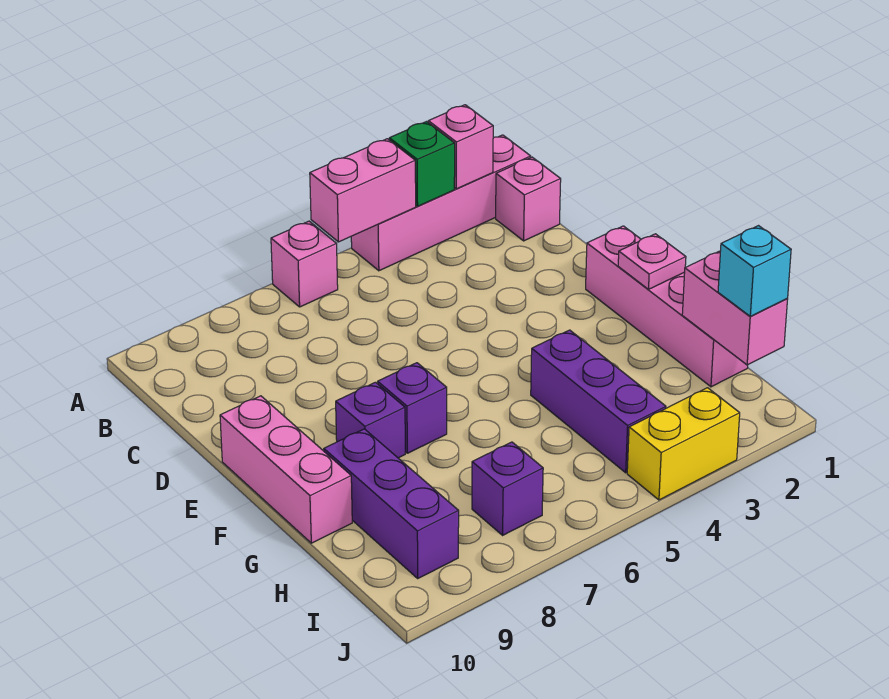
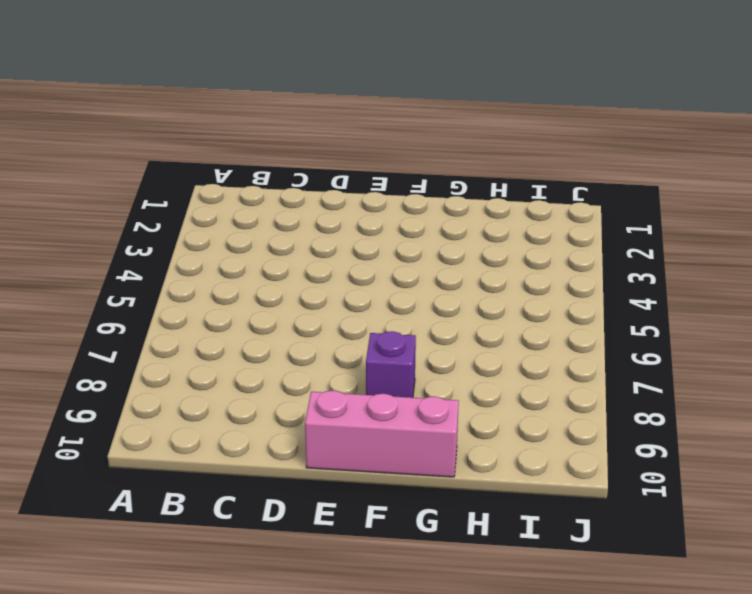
none -> pink brick A1:A4 level 1
none -> pink brick A6 level 1
none -> pink brick B1 level 1

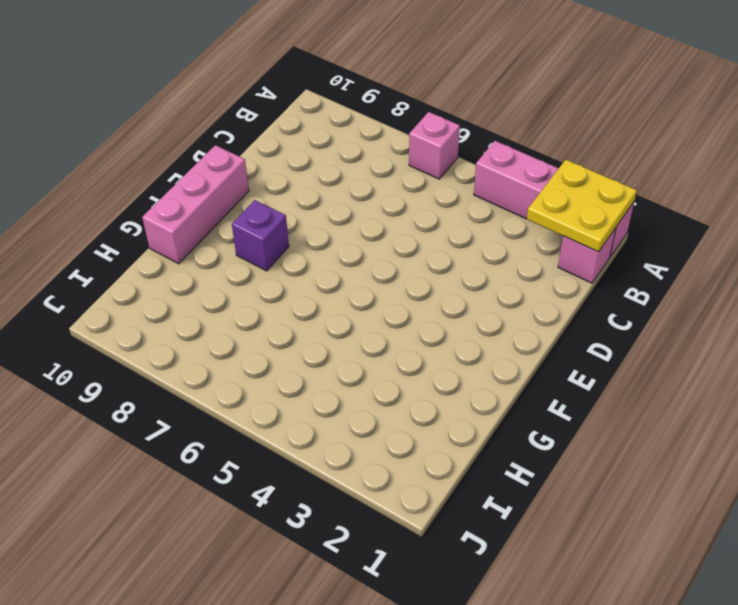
yellow plate A1:B2 level 2 -> pink brick A2 level 2
none -> pink brick E1:H1 level 1
none -> purple brick F7 level 1
none -> purple brick G4:I4 level 1

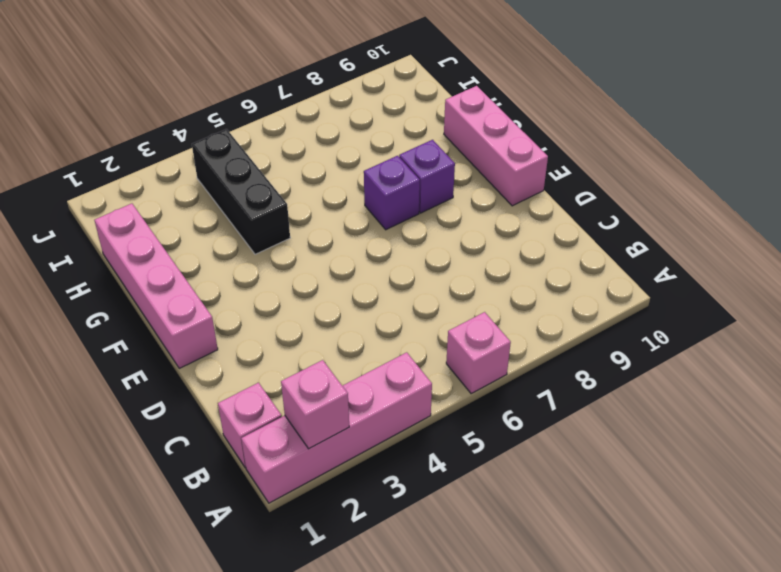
black brick G4:I4 level 1 -> purple brick G4:I4 level 1
none -> purple brick G9:I9 level 1
none -> purple brick I7 level 1
none -> yellow brick J3:J4 level 1

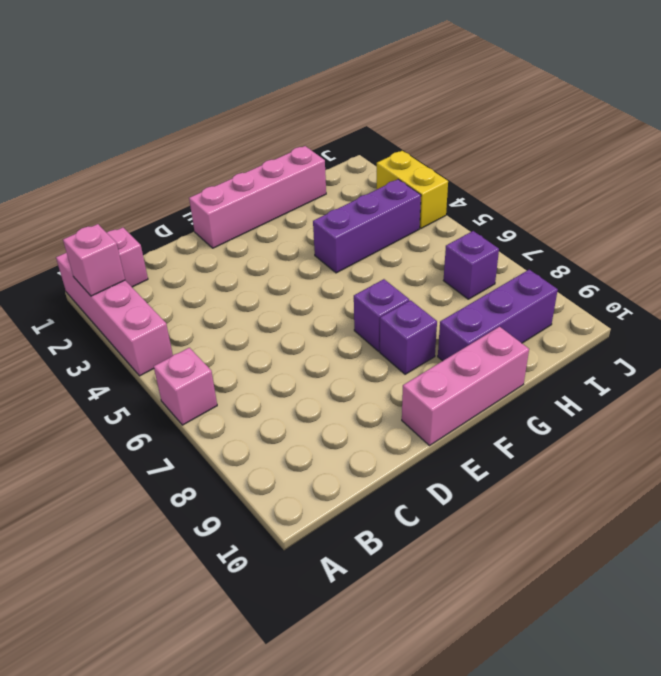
none -> green brick A3 level 2
none -> pink brick A4:A5 level 2
none -> pink plate F1 level 2

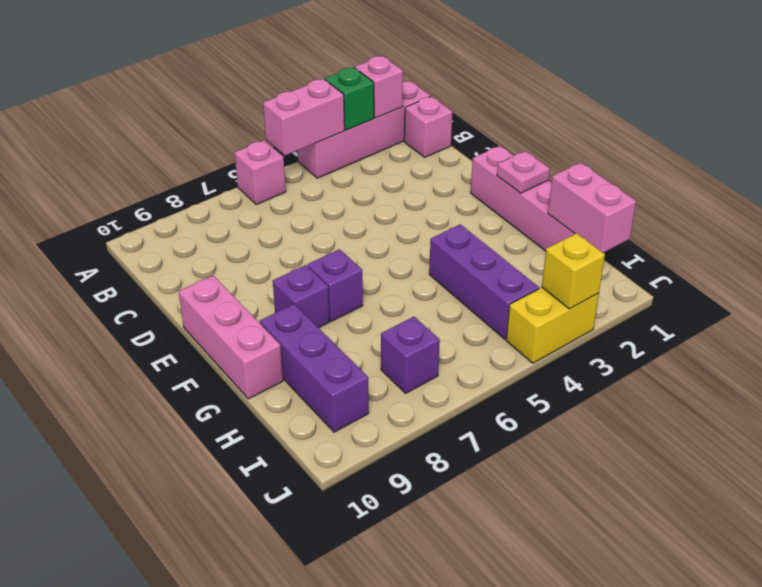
yellow brick J3 level 2 -> none
none -> cyan brick I1 level 3

